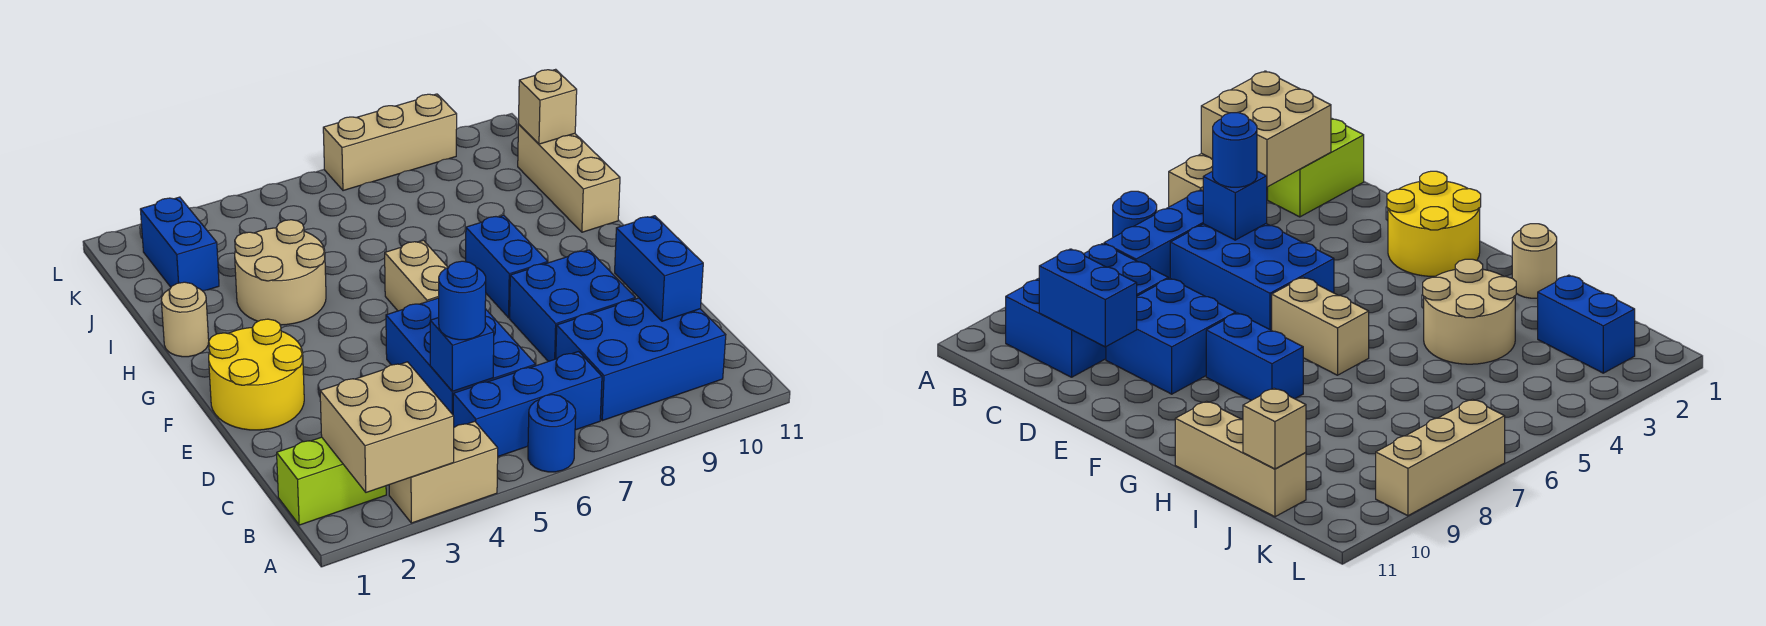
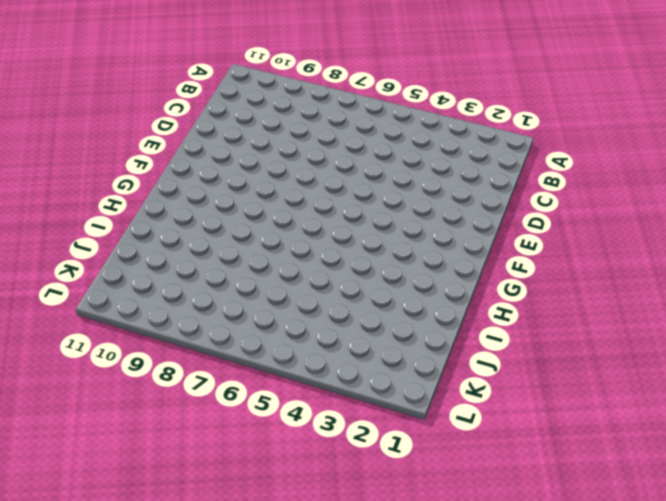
none -> tan brick A3:A4 level 1
none -> blue round brick A6 level 1
none -> lime brick B1:B2 level 1

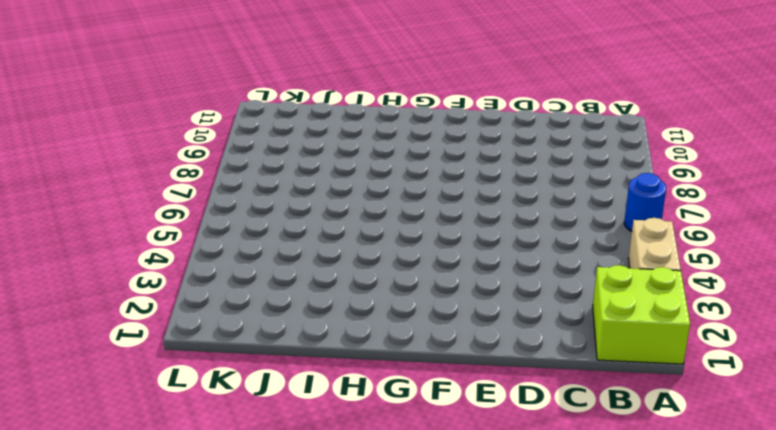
lime brick A1:B2 level 1 -> lime brick B1:B2 level 1
none -> blue brick B5:B7 level 1
none -> blue brick B8:C10 level 1
none -> blue brick C5:E6 level 1

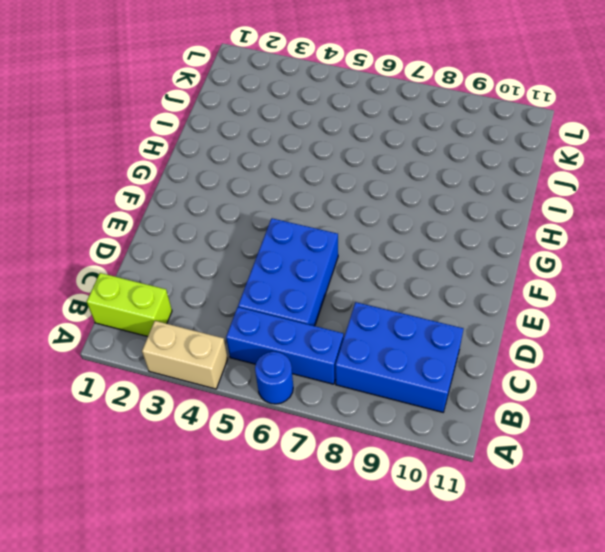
none -> blue brick D8:E9 level 1
none -> yellow round brick E1:F2 level 1
none -> tan brick F6:G6 level 1

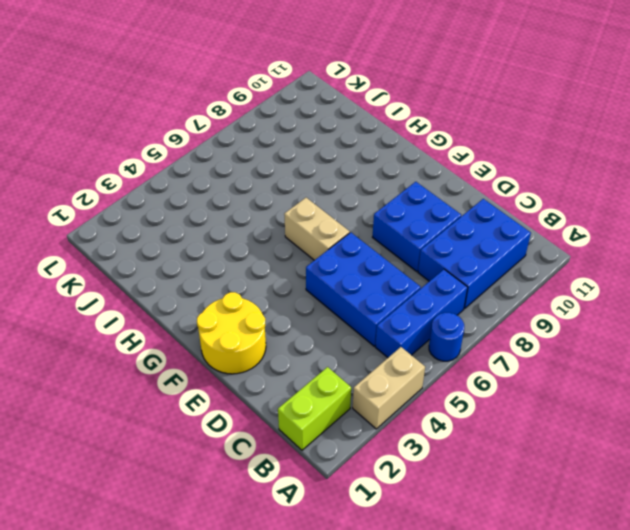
none -> blue brick F8:G8 level 1
none -> tan round brick H1 level 1
none -> tan round brick H3:I4 level 1

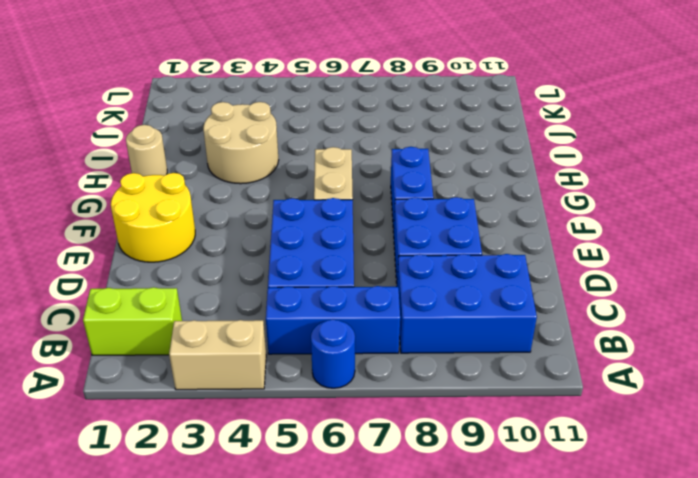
none -> tan brick H11:J11 level 1
none -> blue brick J2:K2 level 1
none -> tan brick L7:L9 level 1

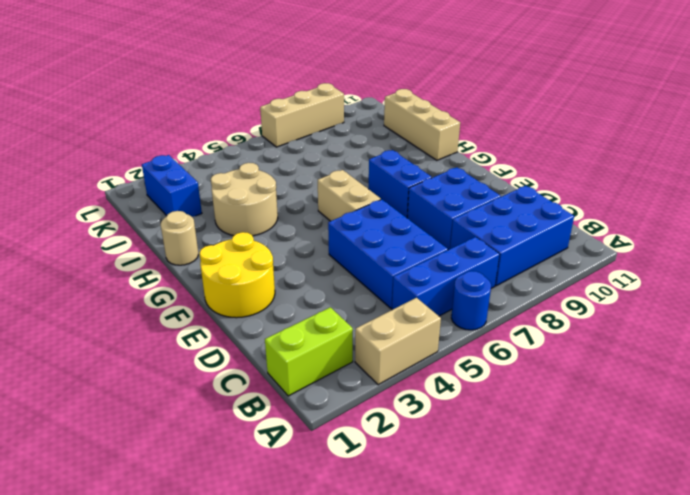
none -> tan brick A2:B3 level 2
none -> blue brick C5 level 2
none -> blue brick C10:D10 level 2

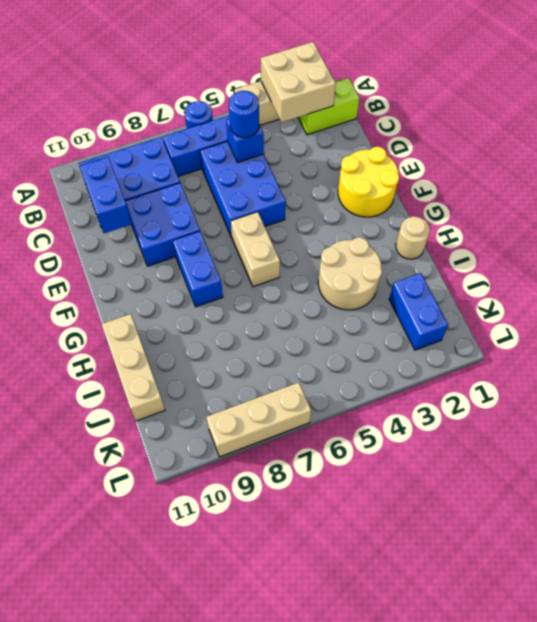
none -> tan brick J11 level 2

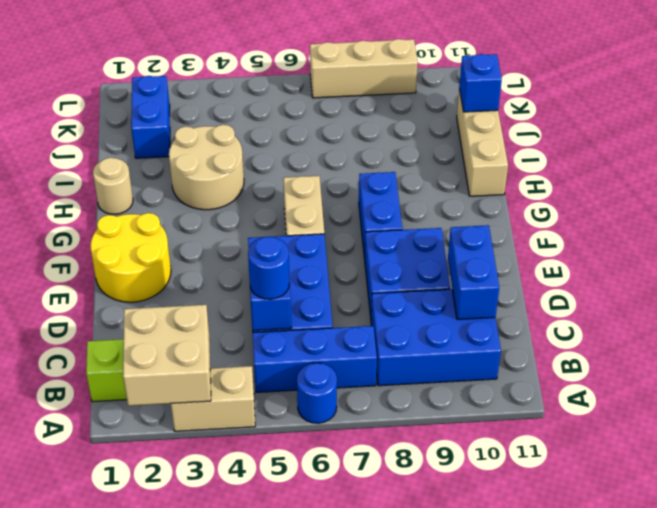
blue brick J11 level 2 -> tan brick J11 level 2

